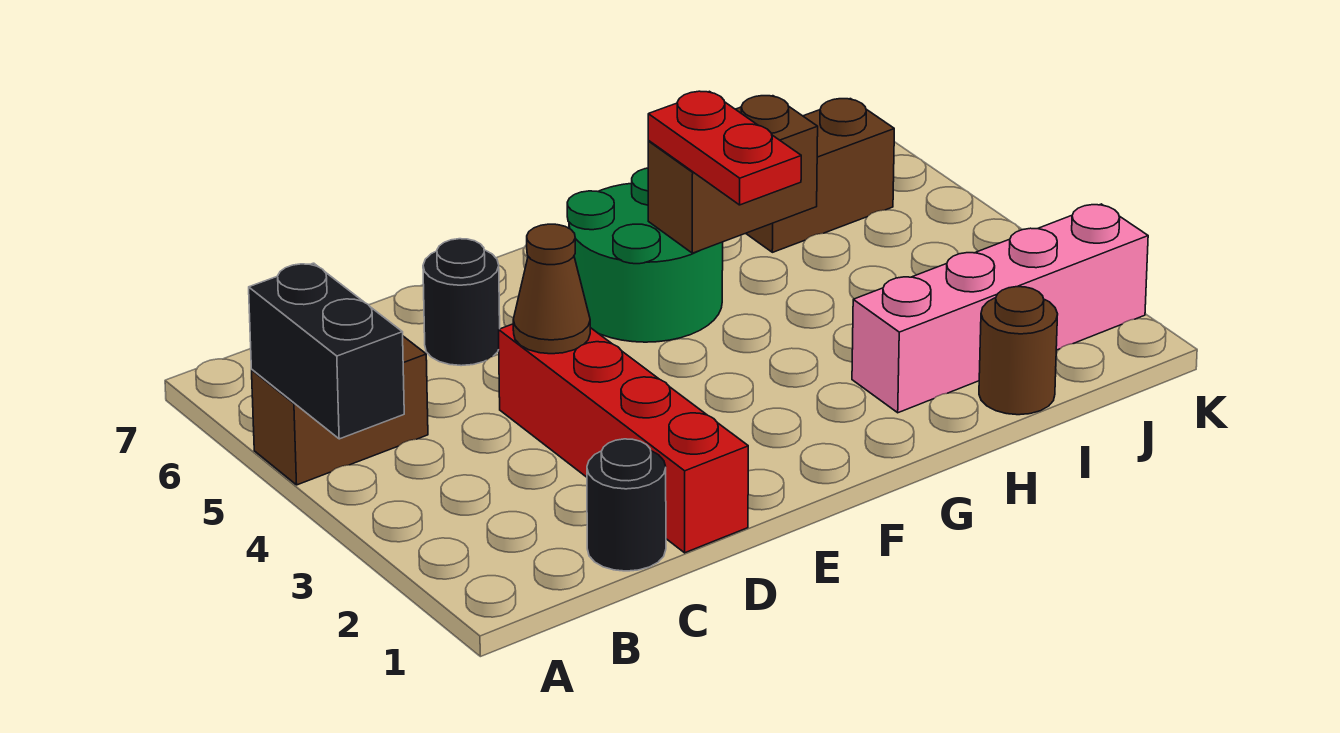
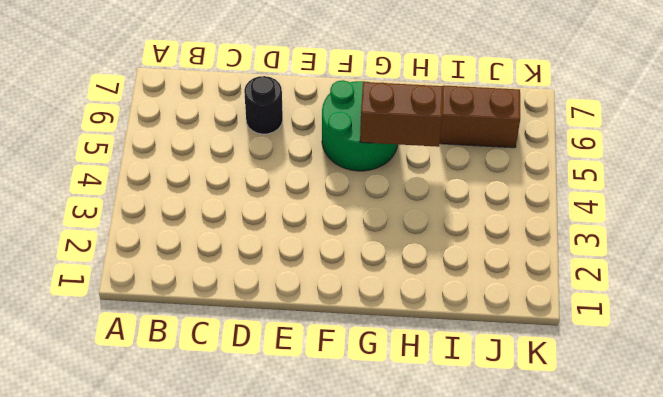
none -> brown brick A5:B5 level 1
none -> black round brick C1 level 1
none -> red brick D1:D4 level 1

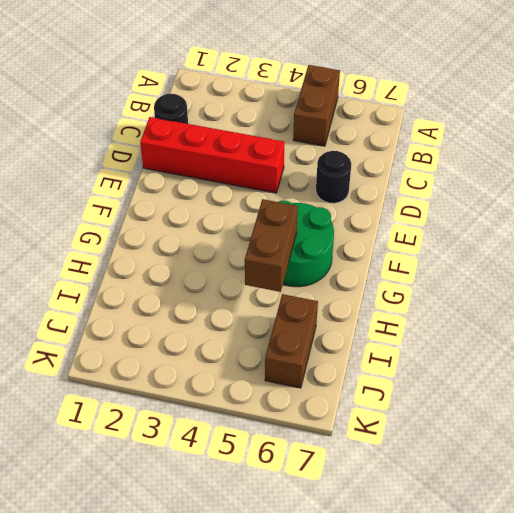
none -> pink brick H2:K2 level 1
none -> brown round brick I1 level 1
none -> black brick A4:A5 level 2

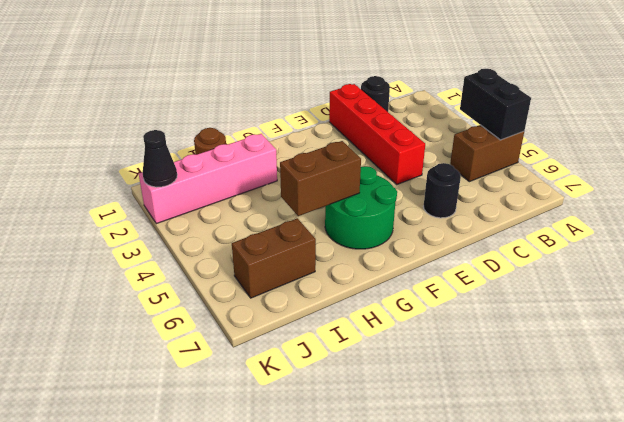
black cone K2 level 2 -> none
none -> brown cone D4 level 2
none -> red plate G4:G5 level 3

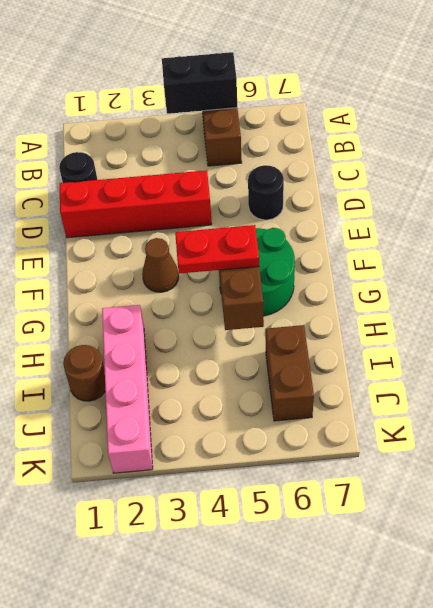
brown cone F3 level 1 -> brown cone D4 level 2

